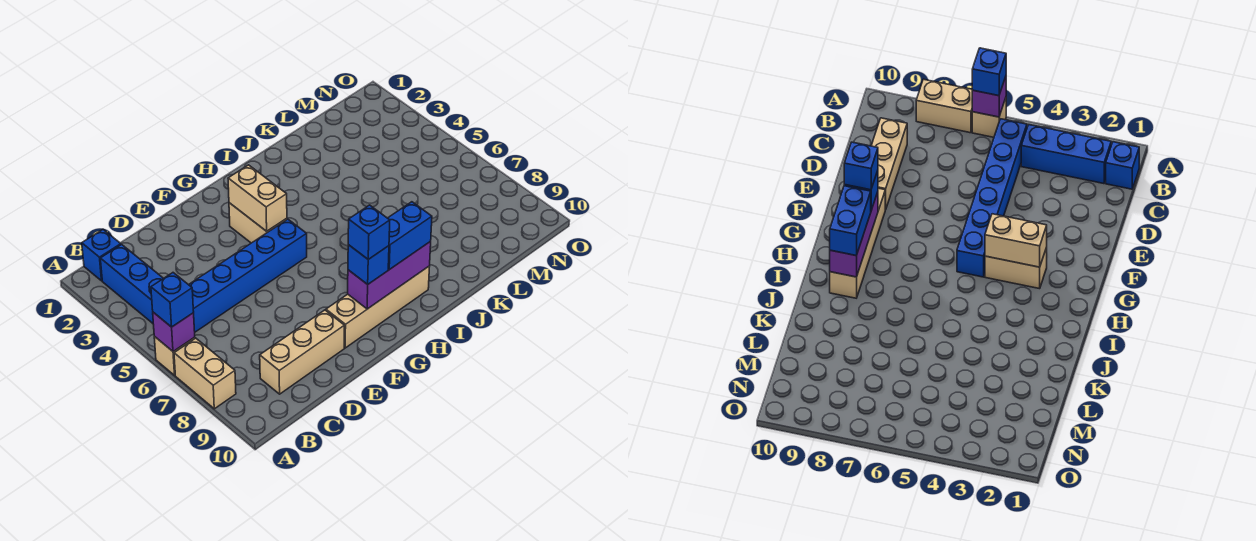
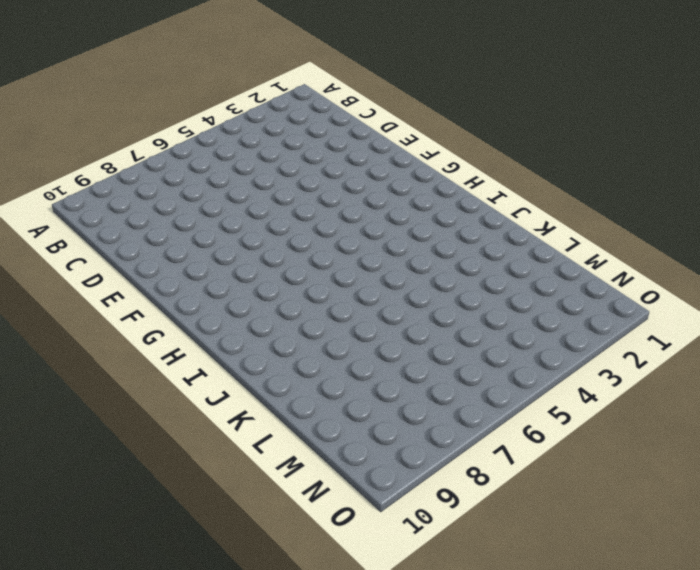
none -> tan brick A6 level 1
none -> tan brick A7:A8 level 1
none -> blue brick B1 level 1

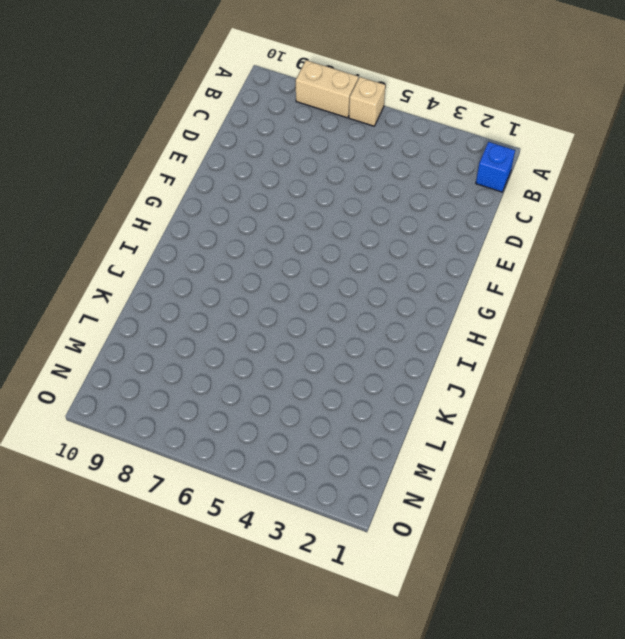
none -> blue brick B2:B4 level 1
none -> blue brick B5:G5 level 1
none -> tan brick C9:E9 level 1

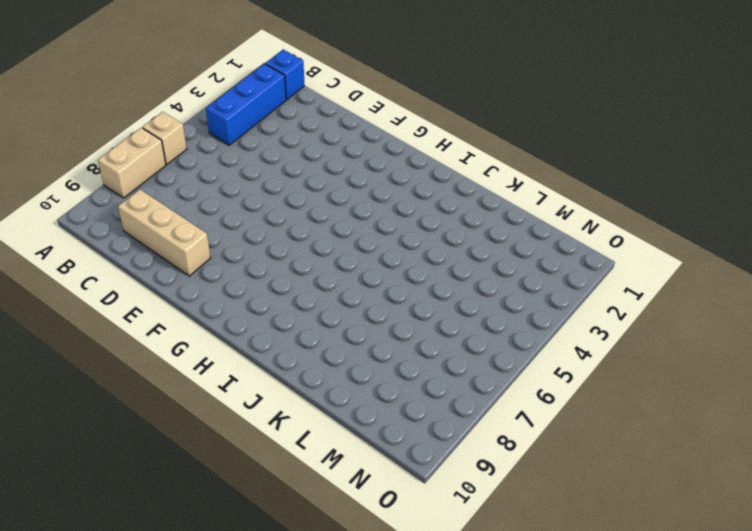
none -> blue brick B5:G5 level 1
none -> tan brick F9:I9 level 1
none -> tan brick G3:G4 level 1

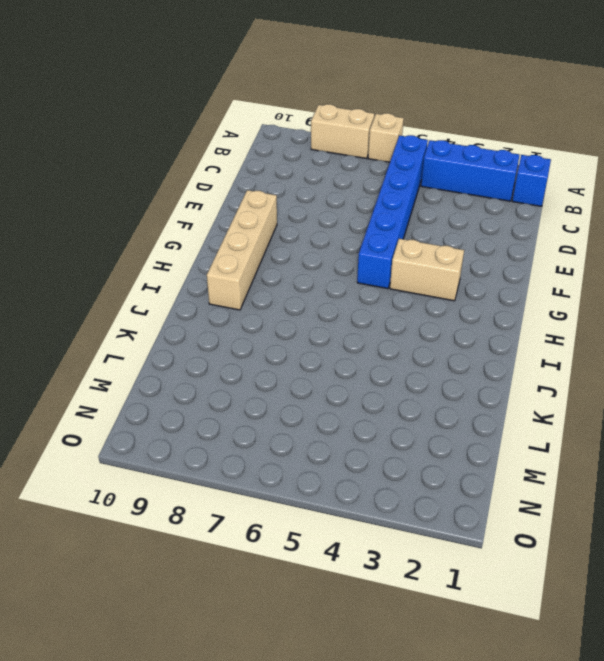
none -> tan brick C9:E9 level 1
none -> purple brick A6 level 2
none -> tan brick G3:G4 level 2

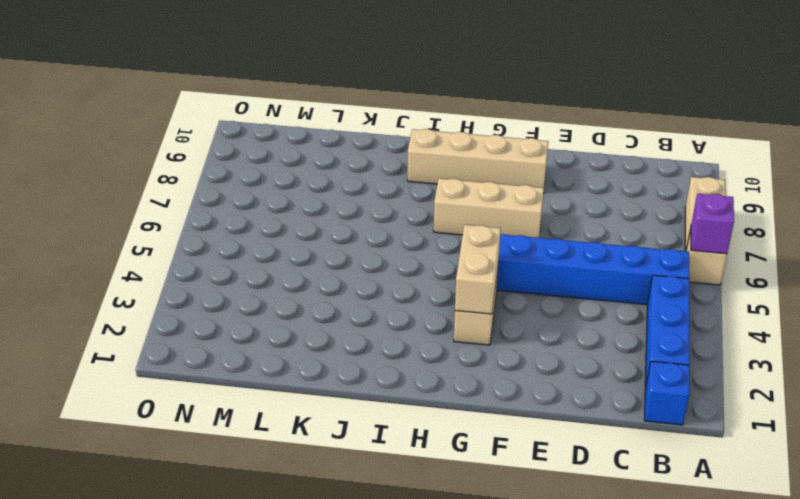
tan brick F7:H7 level 1 -> tan brick C9:E9 level 1
none -> purple brick G9:I9 level 2
none -> blue brick A6 level 3
none -> blue brick G9 level 3

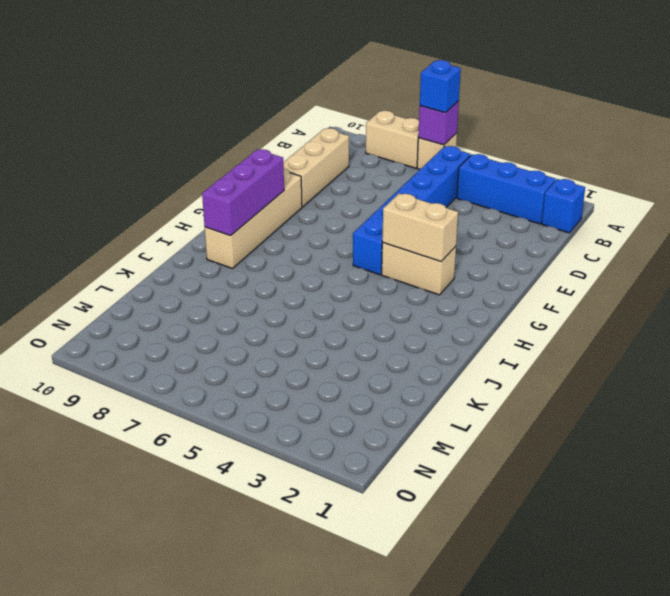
none -> blue brick G9 level 3
none -> blue brick H9:I9 level 3
none -> blue brick G9 level 4

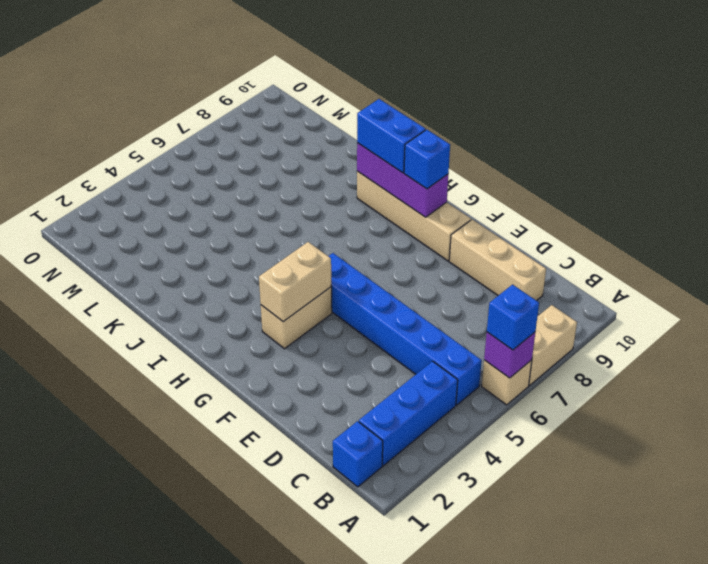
none -> blue brick G9 level 4

